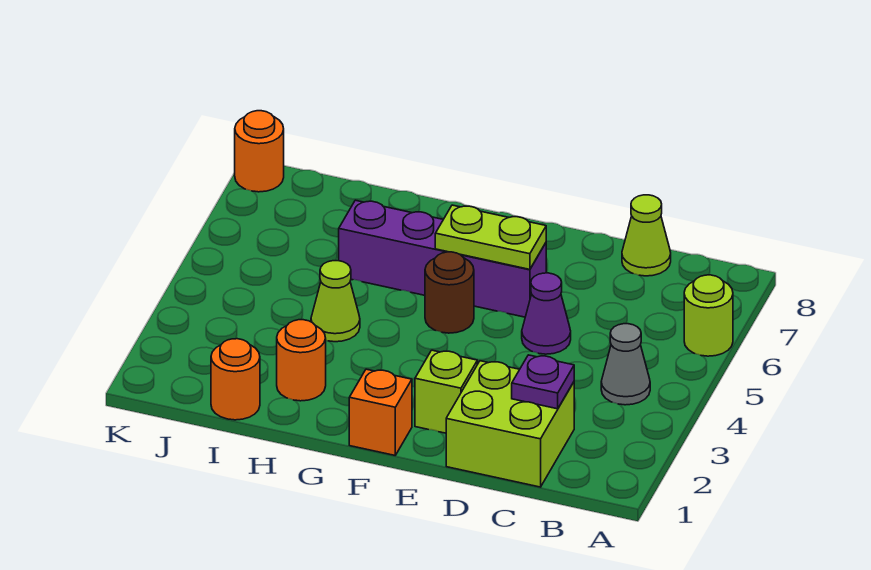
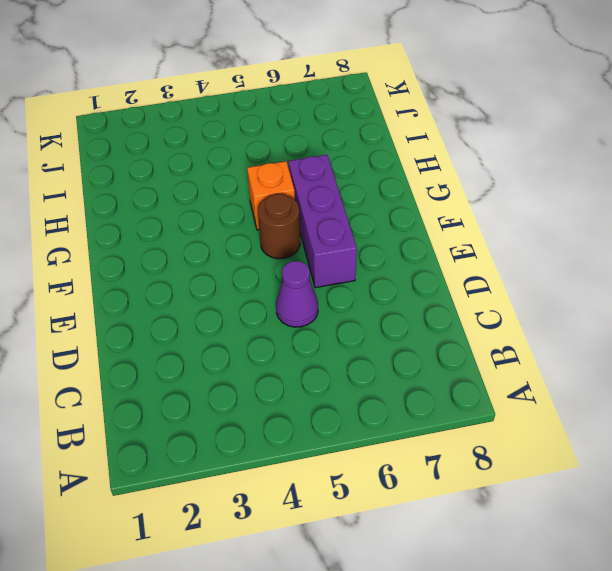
purple brick E6:G6 level 1 -> purple brick E6:H6 level 1
orange brick G5 level 1 -> orange brick F1 level 1
none -> lime round brick A6 level 1
none -> grey cone B4 level 1
none -> lime brick C1:D2 level 1

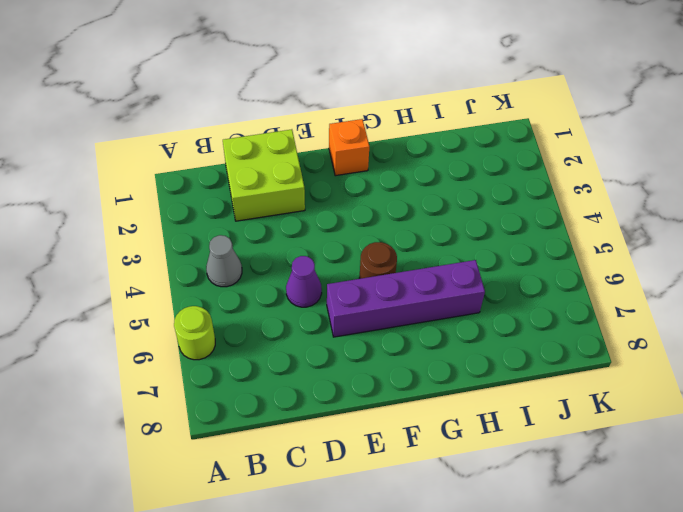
none -> lime cone C8 level 1
none -> lime brick E2 level 1
none -> orange round brick H2 level 1

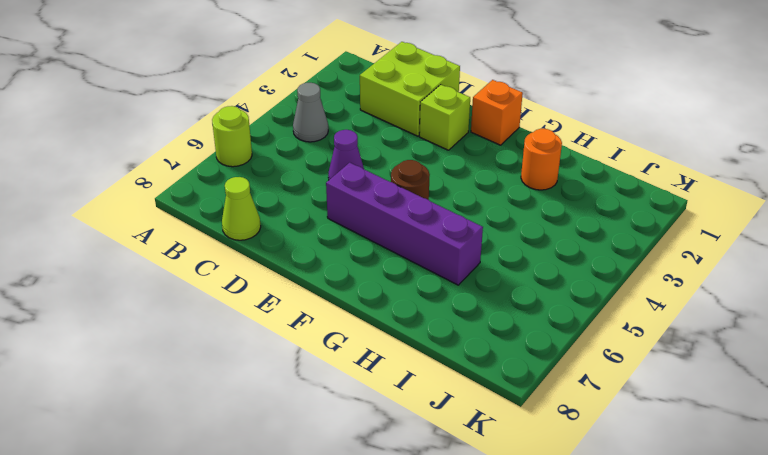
none -> lime cone H4 level 1
none -> orange round brick I1 level 1
none -> orange round brick K8 level 1

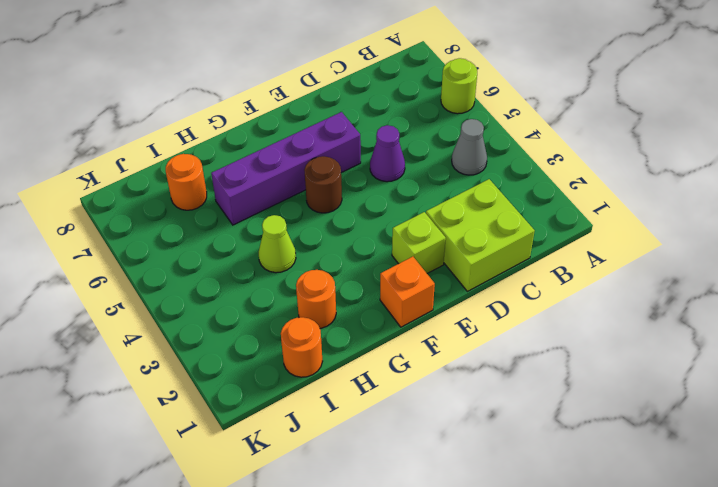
orange round brick I7 level 1 -> orange round brick K8 level 1
none -> lime cone C8 level 1
none -> purple plate C2 level 2
none -> lime plate E6:F6 level 2

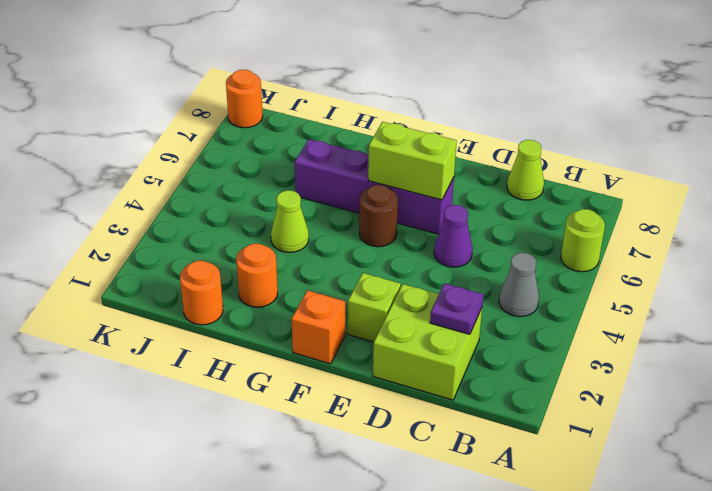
lime brick E6:F6 level 2 -> lime plate E6:F6 level 2

